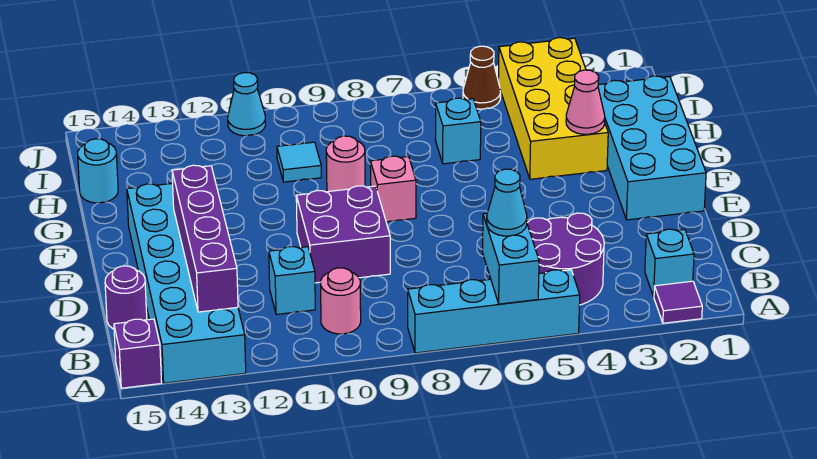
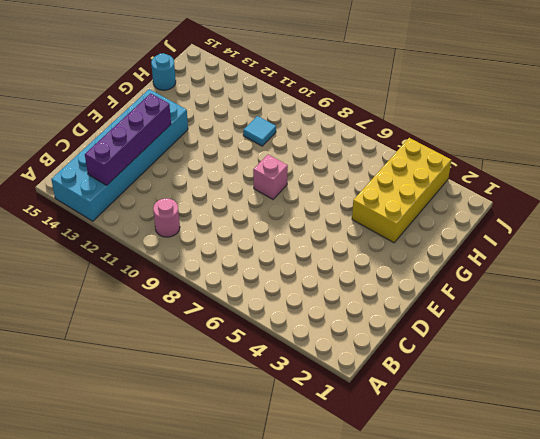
none -> purple tile A2 level 1
none -> cyan brick A5:A8 level 1
none -> purple brick A15 level 1

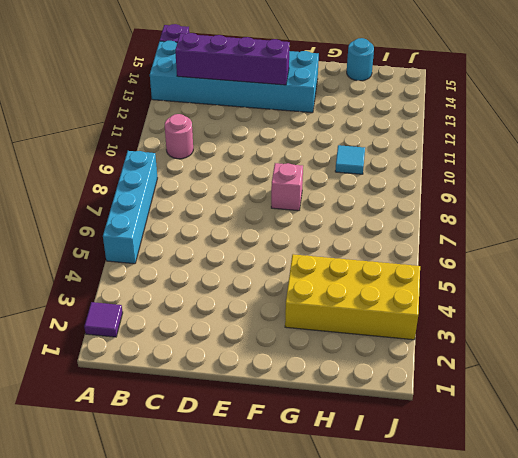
none -> cyan brick B2 level 1
none -> purple round brick B4:C5 level 1
none -> cyan brick C11 level 1

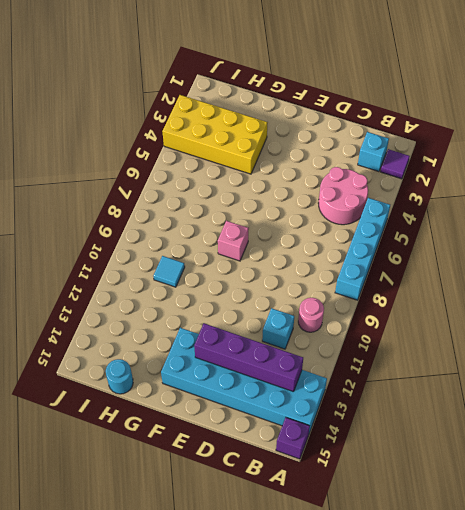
pink round brick B4:C5 level 1 -> purple round brick B4:C5 level 1
none -> purple round brick C15 level 1
none -> purple brick D9:E10 level 1
none -> cyan brick E1:H2 level 1

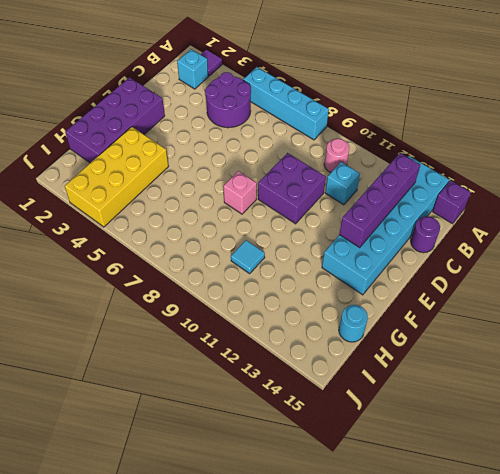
purple brick E1:H2 level 1 -> cyan brick E1:H2 level 1
none -> pink round brick G9 level 1
none -> cyan brick H6 level 1
none -> brown cone J5 level 1

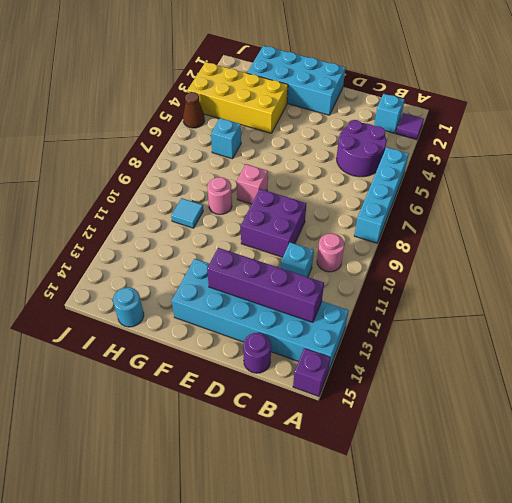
none -> cyan cone J11 level 1
none -> cyan brick A6:B6 level 2
none -> pink cone G3 level 2

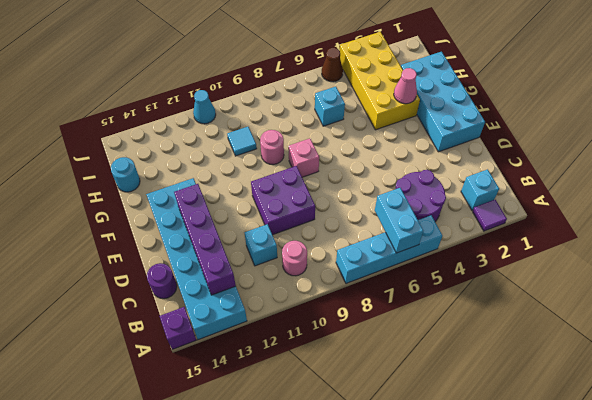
none -> cyan cone B6 level 3

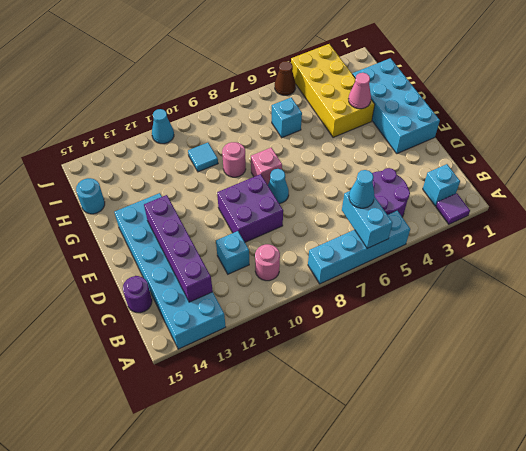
cyan cone E8 level 1 -> none
none -> purple brick A15 level 1

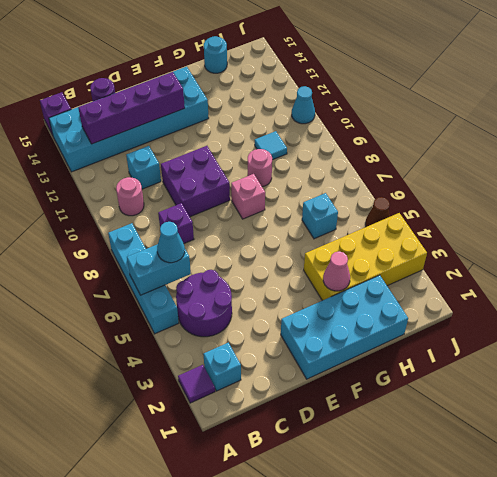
purple brick C8 level 1 -> none

